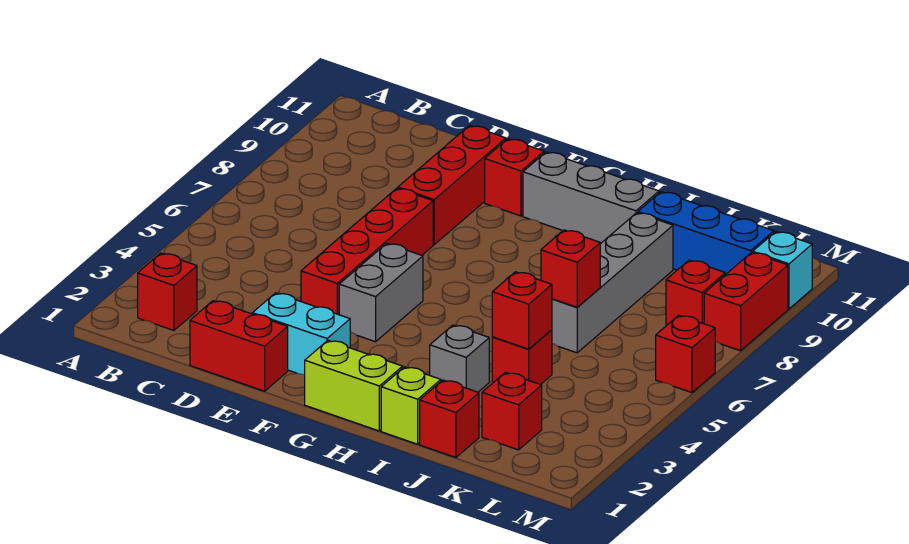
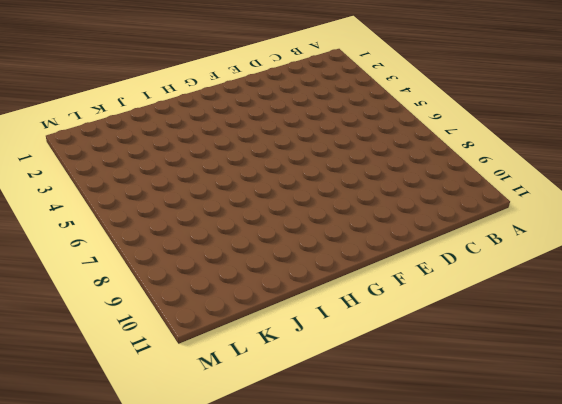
none -> red brick B2 level 1
none -> red brick D1:E1 level 1
none -> cyan brick E2:F2 level 1

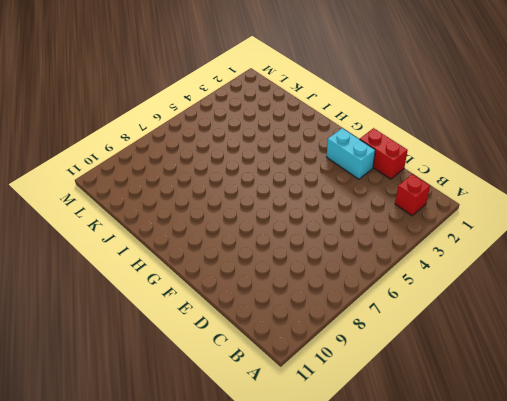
none -> red brick E4:E7 level 1
none -> red brick E8:E10 level 1
none -> grey brick F4:F5 level 1

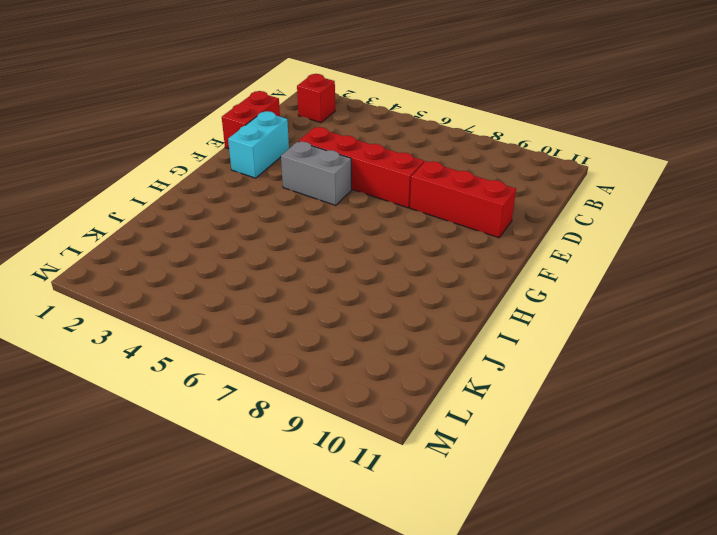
none -> red brick F10 level 1
none -> lime brick G1:H1 level 1
none -> grey brick G10:I10 level 1

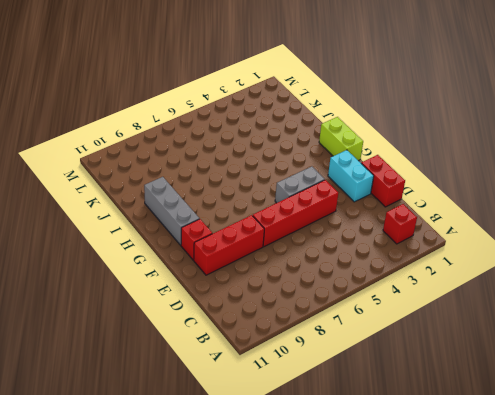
none -> lime brick I1 level 1
none -> grey brick I3 level 1
none -> red brick J1 level 1

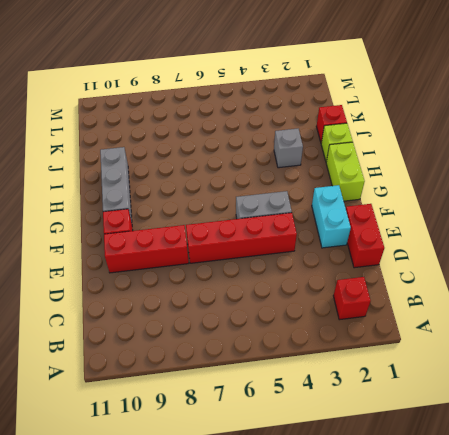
none -> red brick J4 level 1
none -> grey brick J6:J9 level 1
none -> blue brick J10:L10 level 1

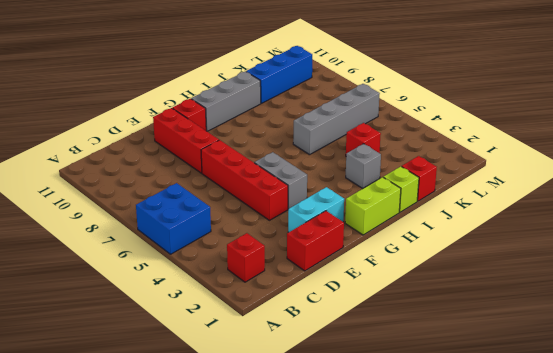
blue brick A5:B6 level 1 -> none
grey brick I6:L6 level 1 -> grey brick J6:J9 level 1
none -> red brick K2 level 1
none -> red brick L8 level 1
none -> red brick M6 level 1

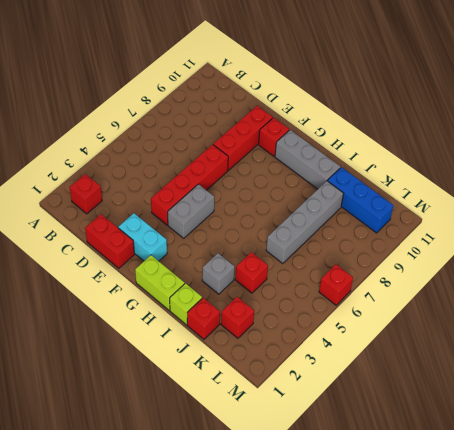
none -> red brick L8 level 1
none -> red brick M8:M9 level 1
none -> cyan brick M10 level 1

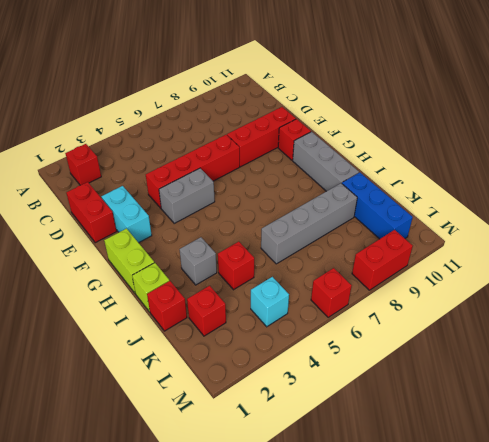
cyan brick L4 level 1 -> cyan brick M10 level 1
none -> red brick L8 level 1
none -> red brick J4 level 2
none -> red brick J6 level 2

